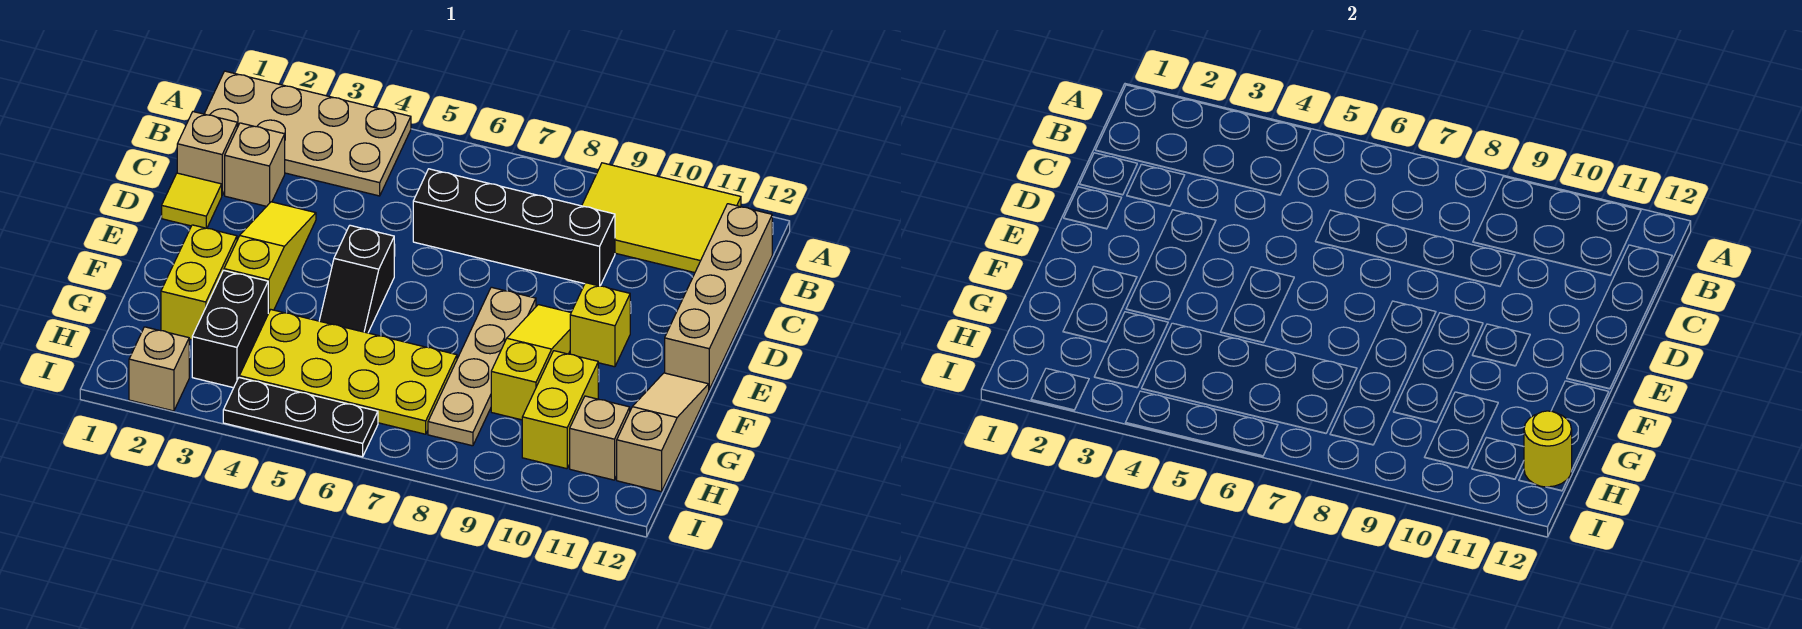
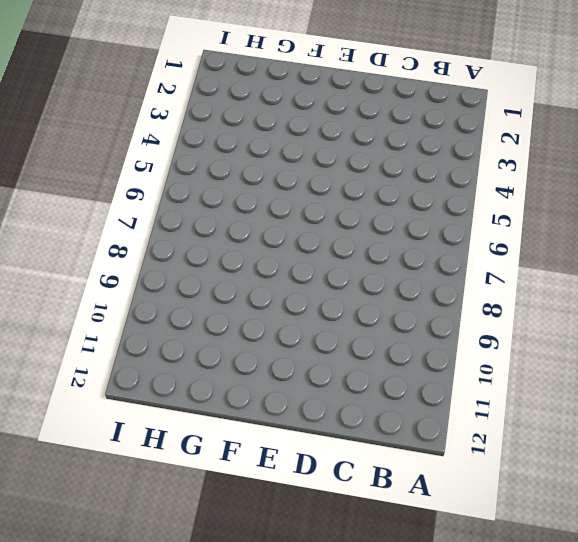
none -> tan plate A1:B4 level 1
none -> yellow tile A9:B11 level 1
none -> tan brick B12:E12 level 1

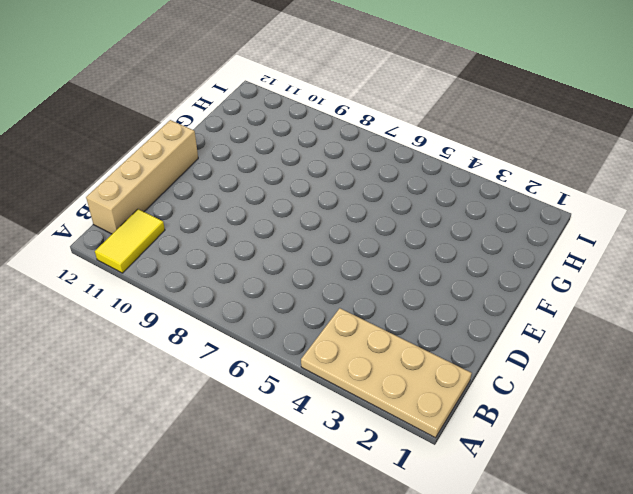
yellow tile A11:B11 level 1 -> yellow tile A9:B11 level 1
none -> tan brick C1 level 1
none -> tan brick C2 level 1
none -> black brick C6:C9 level 1

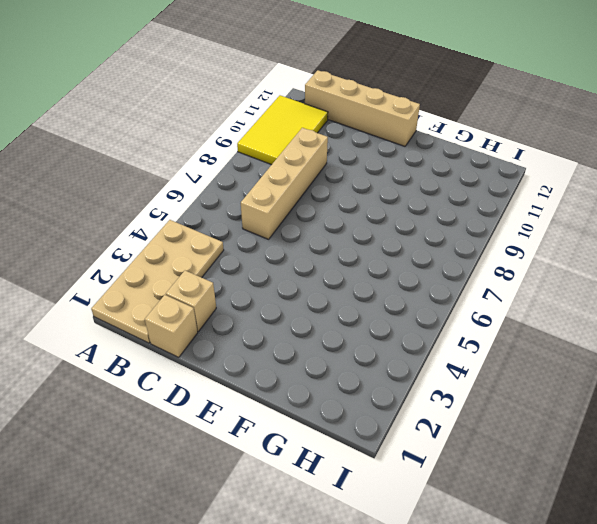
tan brick C6:C9 level 1 -> black brick C6:C9 level 1
none -> yellow tile D1 level 1
none -> yellow slope D3:F3 level 1 top F
none -> black slope E5:F5 level 1 top E

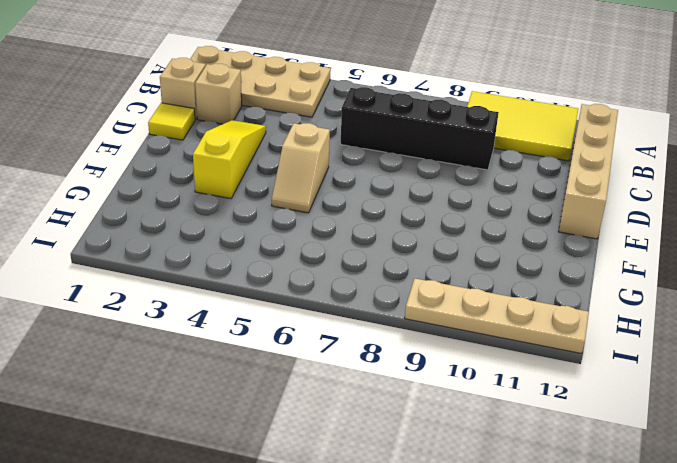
tan slope E5:F5 level 1 top E -> black slope E5:F5 level 1 top E
tan plate I9:I12 level 1 -> tan plate E8:H8 level 1
none -> yellow slope E9:G9 level 1 top G
none -> yellow brick E10 level 1
none -> yellow brick F2:G2 level 1

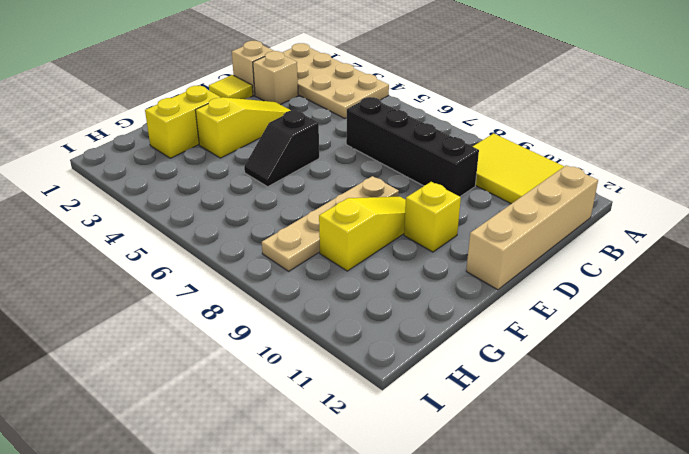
none -> tan slope F12:H12 level 1 top H
none -> black brick G3:H3 level 1
none -> yellow plate G4:H7 level 1

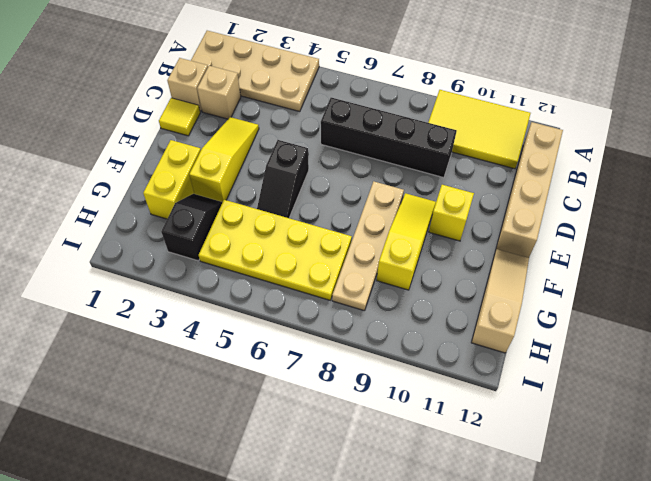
black slope G3:H3 level 1 top H -> black brick G3:H3 level 1
none -> yellow brick G10:H10 level 1
none -> tan brick H11 level 1
none -> tan brick I2 level 1

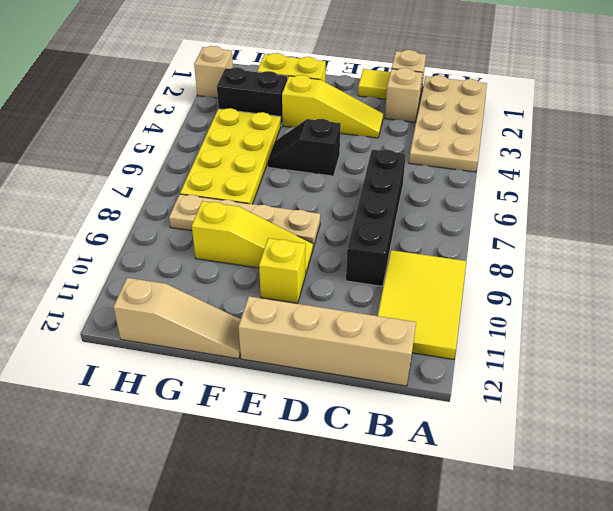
none -> yellow brick G10:H10 level 1
none -> tan brick H11 level 1
none -> black plate I4:I6 level 1

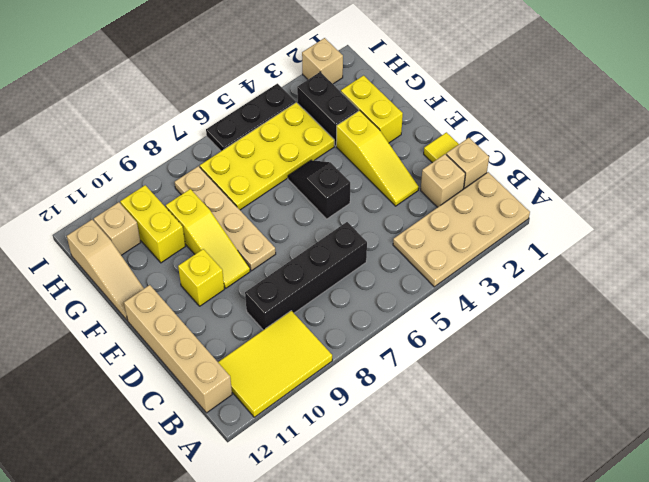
none -> yellow round brick H12 level 2

